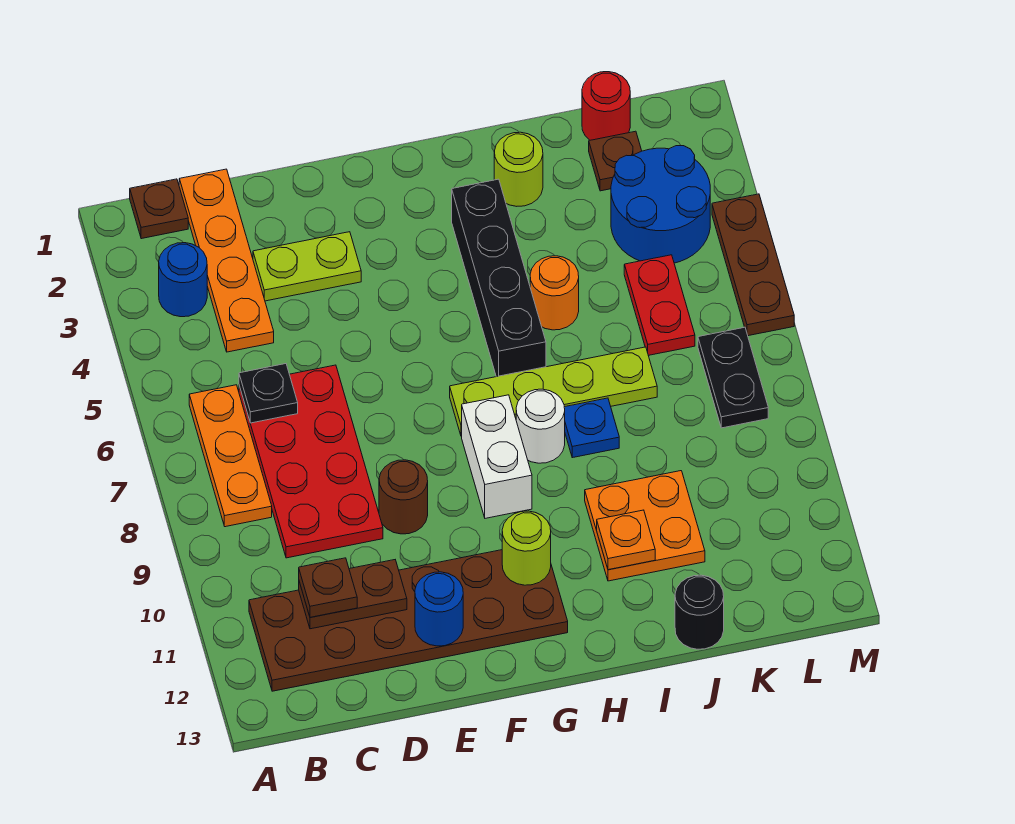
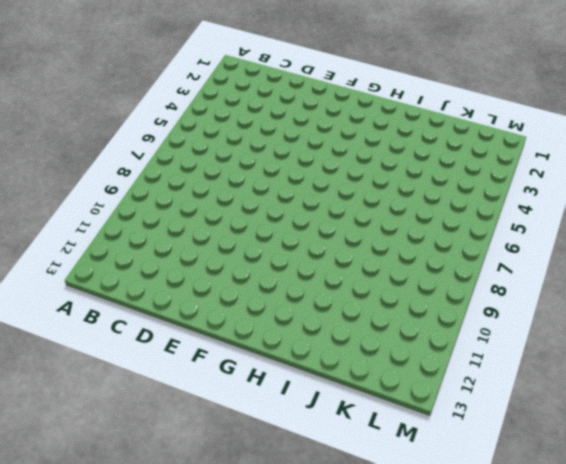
none -> brown plate B1 level 1
none -> blue round brick B3 level 1
none -> orange plate B6:B8 level 1

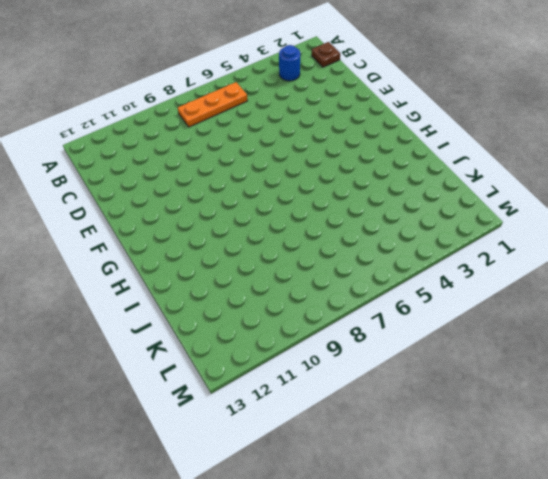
none -> brown plate B11:G12 level 1
none -> orange plate C1:C4 level 1
none -> red plate C6:D9 level 1

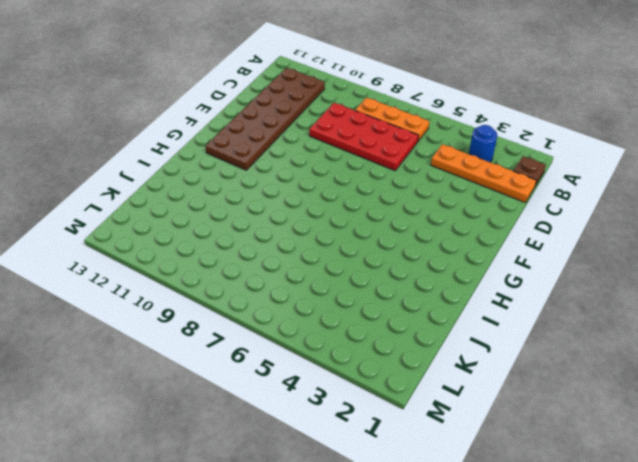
none -> lime plate D3:E3 level 1
none -> brown round brick E9 level 1
none -> lime plate G7:J7 level 1

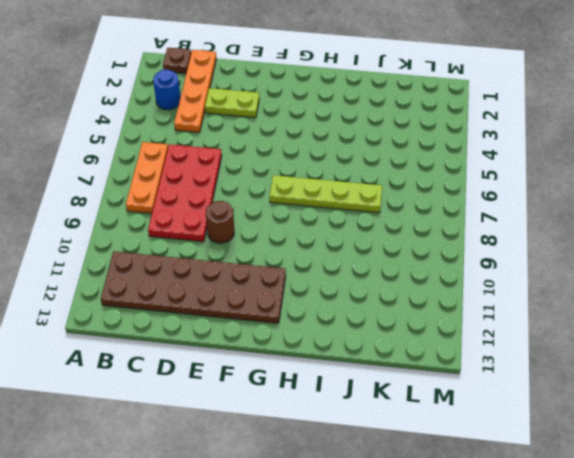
none -> white brick G8:G9 level 1
none -> black brick H3:H6 level 1
none -> white round brick H8 level 1

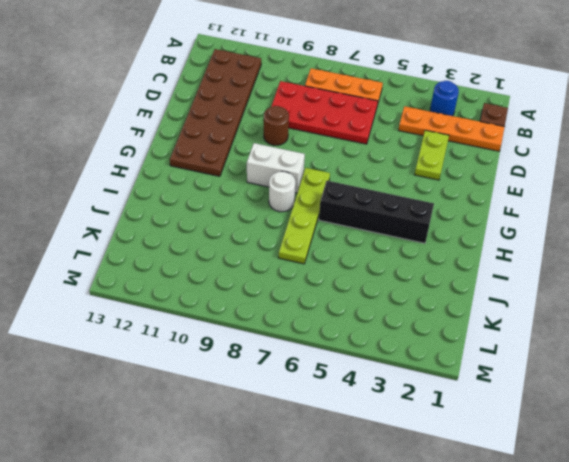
none -> lime round brick I2 level 1
none -> orange round brick I5 level 1
none -> blue plate I8 level 1

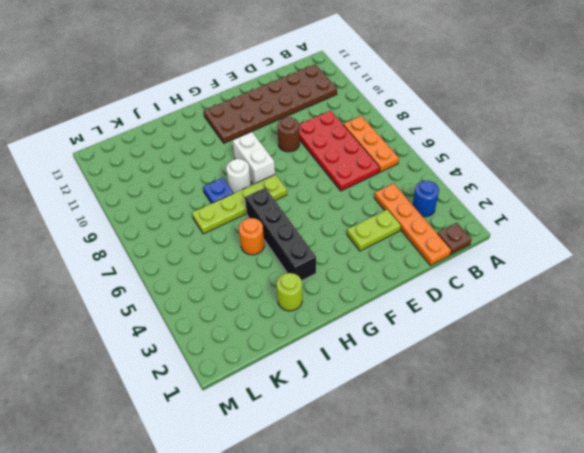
none -> orange plate I10:J11 level 1
none -> black round brick J13 level 1
none -> red round brick K1 level 1

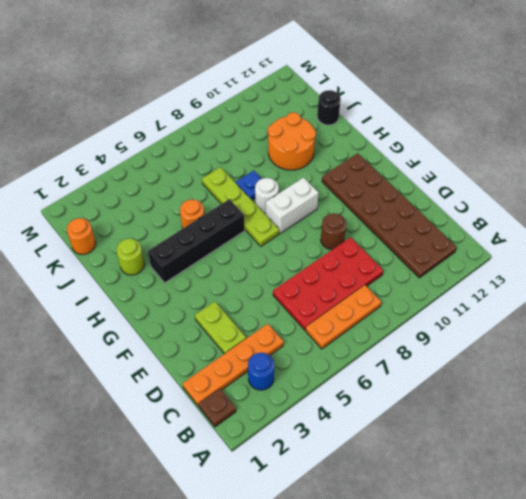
orange round brick I10:J11 level 1 -> orange plate I10:J11 level 1
orange round brick K1 level 1 -> red round brick K1 level 1
none -> brown plate K2 level 1
none -> blue round brick K3:L4 level 1
none -> red plate K5:K6 level 1

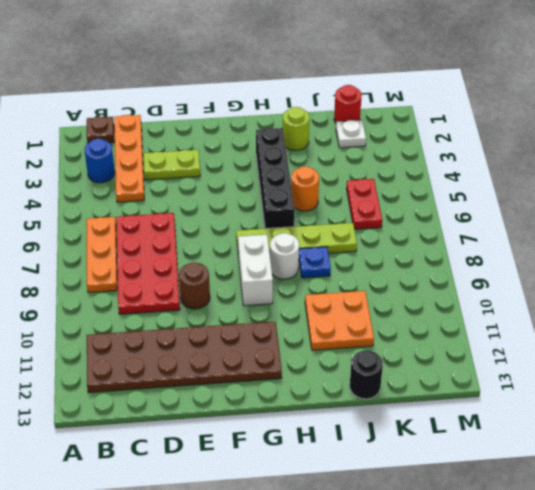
white plate K2 level 1 -> brown plate K2 level 1
none -> blue round brick K3:L4 level 1
none -> black plate L7:L8 level 1
none -> brown plate M4:M6 level 1

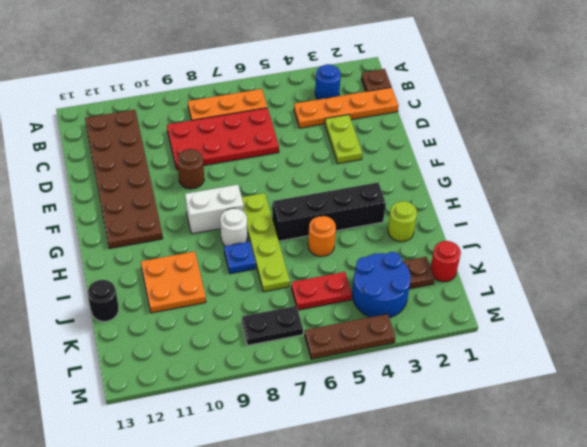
none -> black plate C6 level 2
none -> brown plate C11:D11 level 2
none -> blue round brick E12 level 2

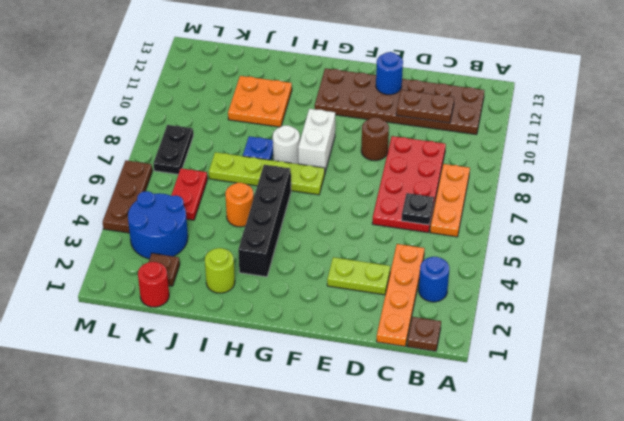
none -> black round brick J13 level 1
none -> lime round brick G11 level 2
none -> orange plate I11 level 2

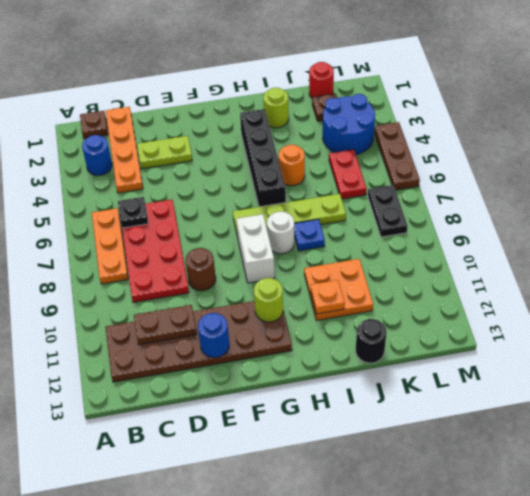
none -> brown plate C11 level 3

